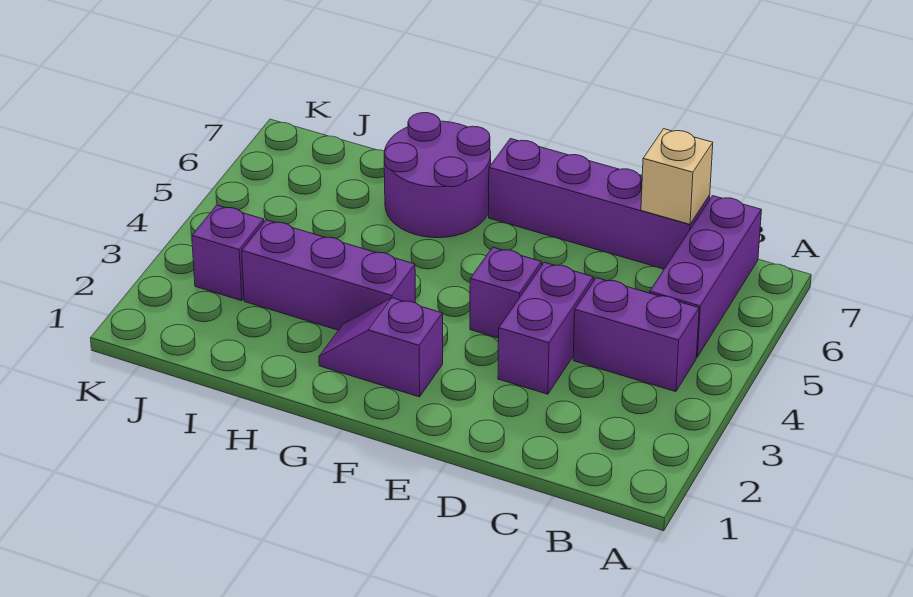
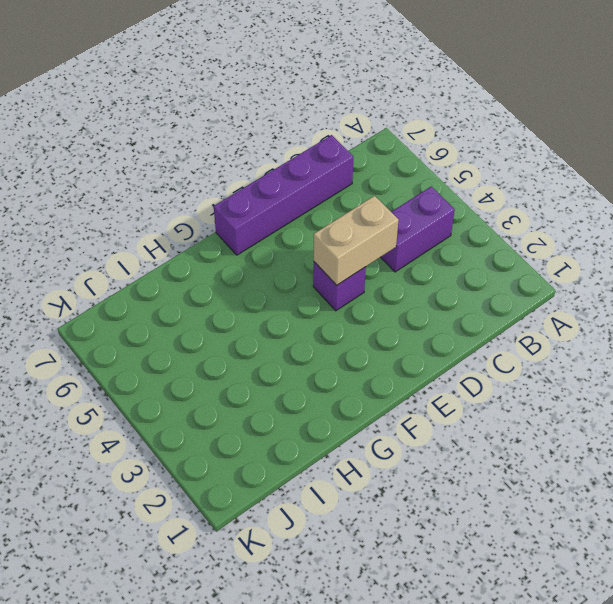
tan brick D4:E4 level 2 -> none
none -> purple brick B5:B7 level 1
none -> purple brick D3:D4 level 1

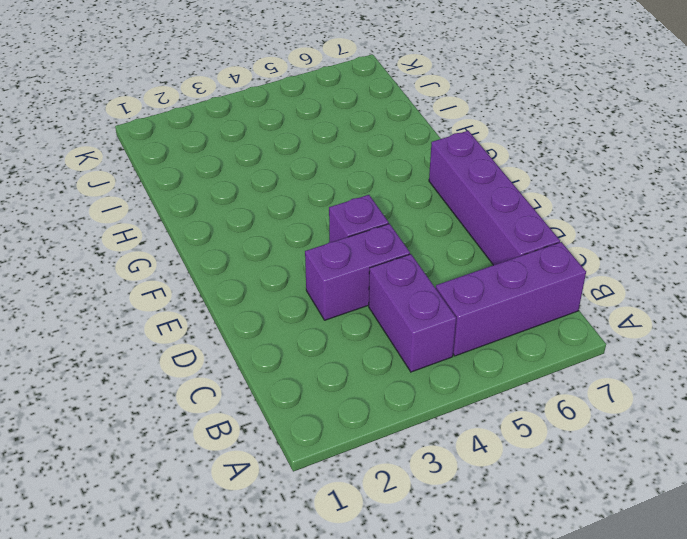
none -> purple slope F2:G2 level 1 top F
none -> purple brick G3:I3 level 1

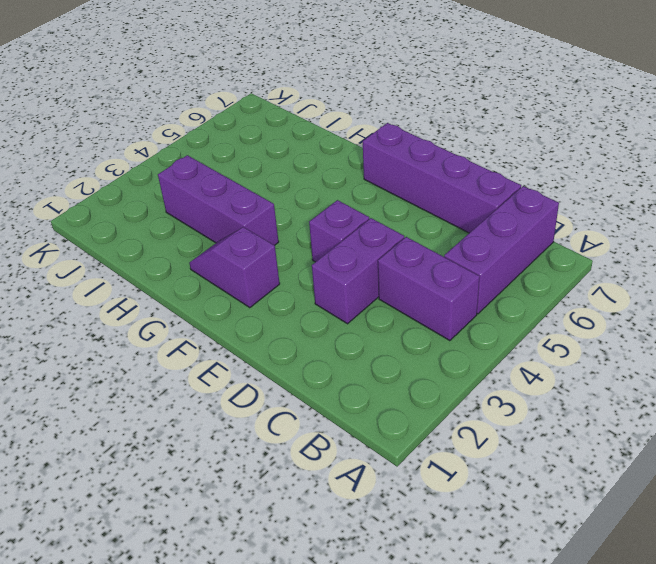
none -> purple round brick G6:H7 level 1
none -> purple brick J3 level 1

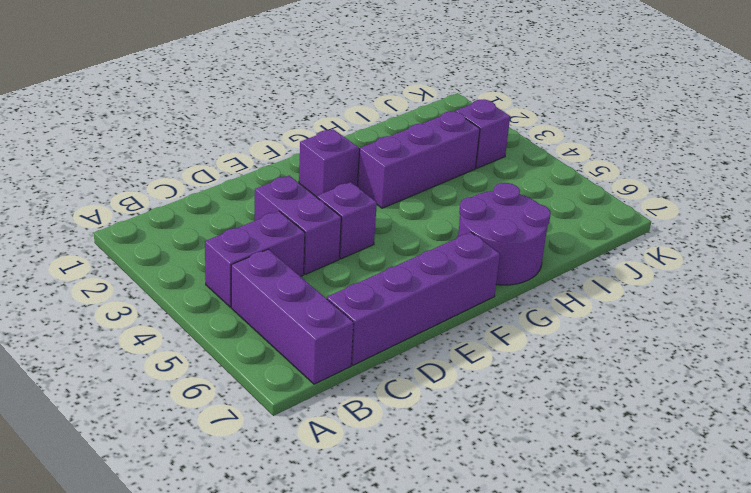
none -> tan brick C7 level 2

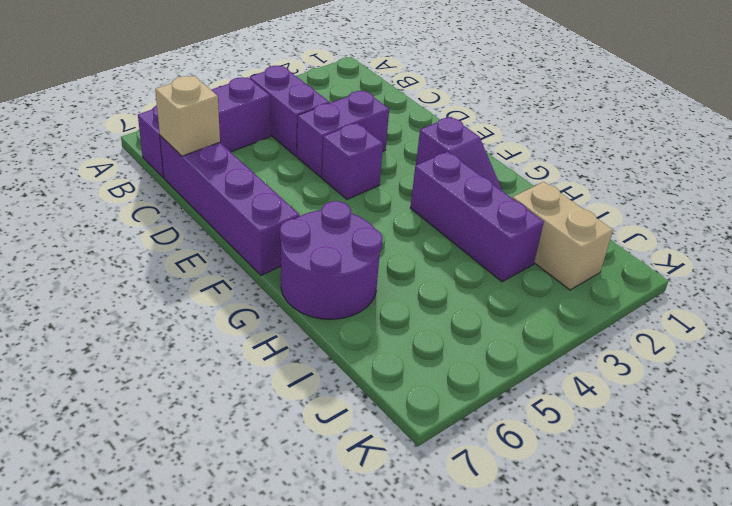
tan brick I2:J2 level 1 -> none
none -> purple brick J3 level 1

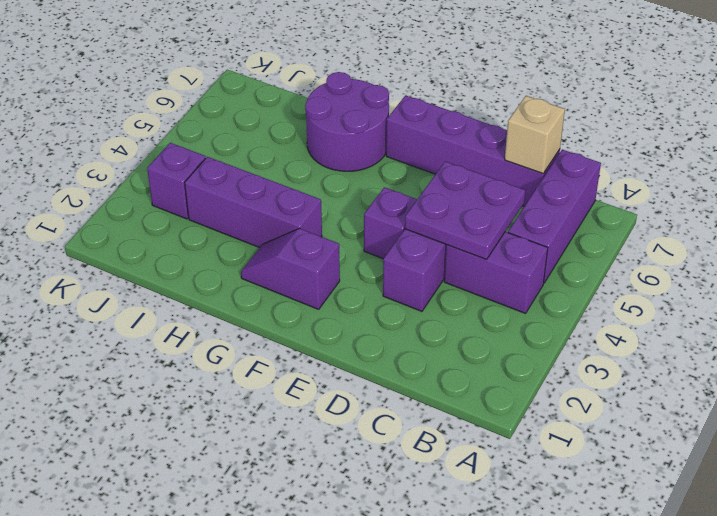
purple plate C4:D5 level 2 -> none

